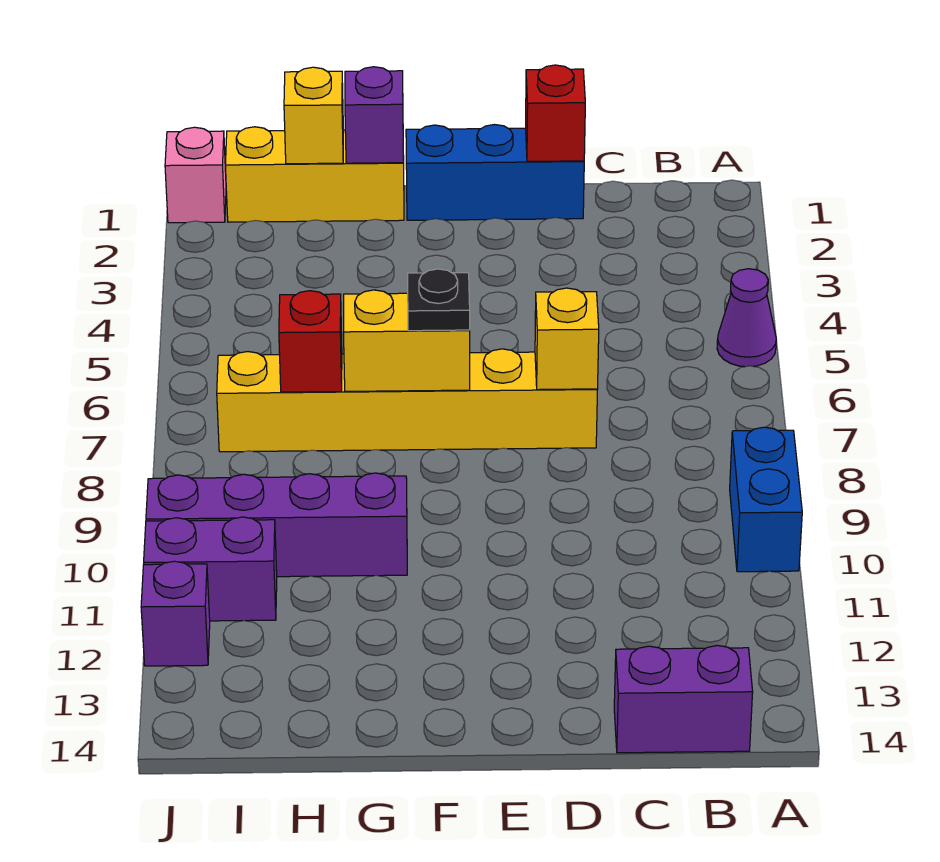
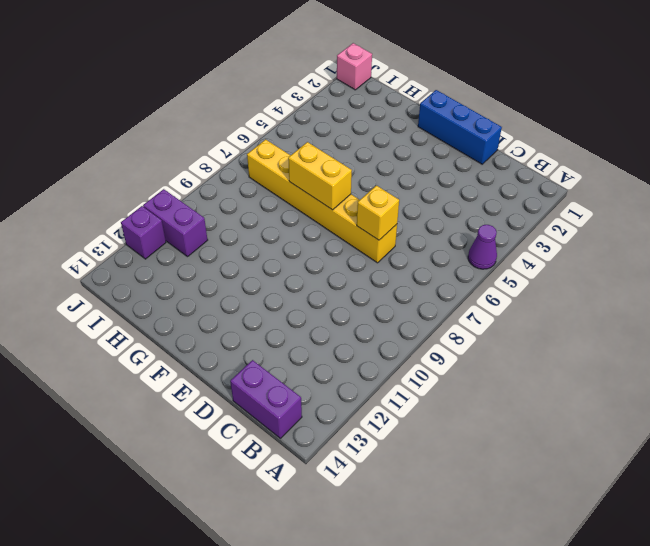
none -> blue brick A9:A10 level 1
none -> yellow brick G1:I1 level 1
none -> purple brick G10:J10 level 1

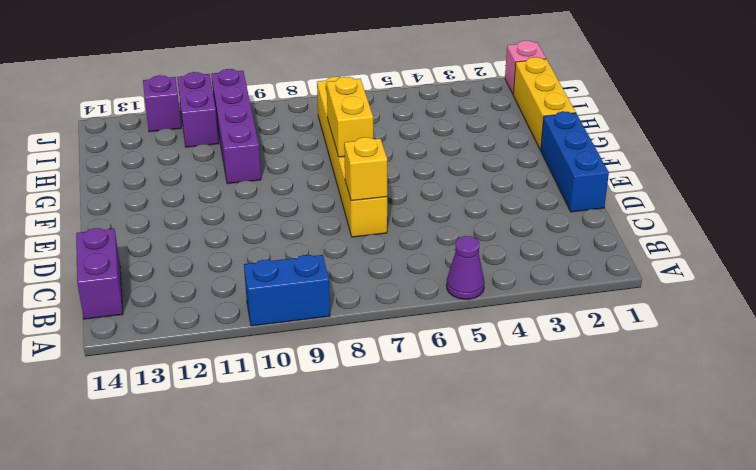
none -> red brick D1 level 2
none -> purple brick G1 level 2
none -> yellow brick H1 level 2

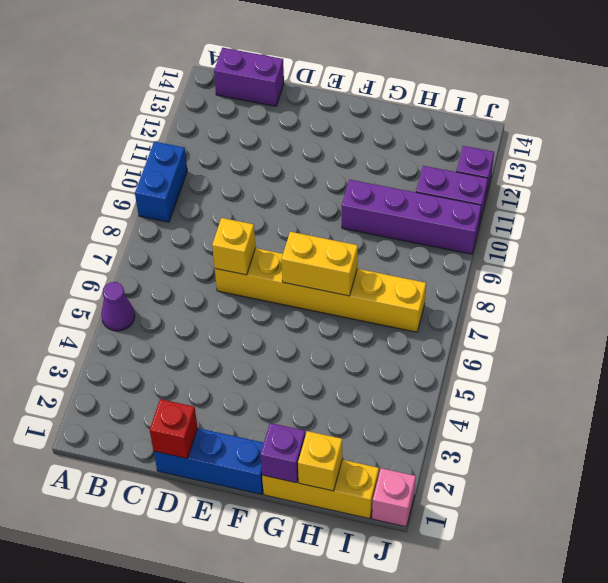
none -> red brick H7 level 2
none -> black plate F7 level 3

